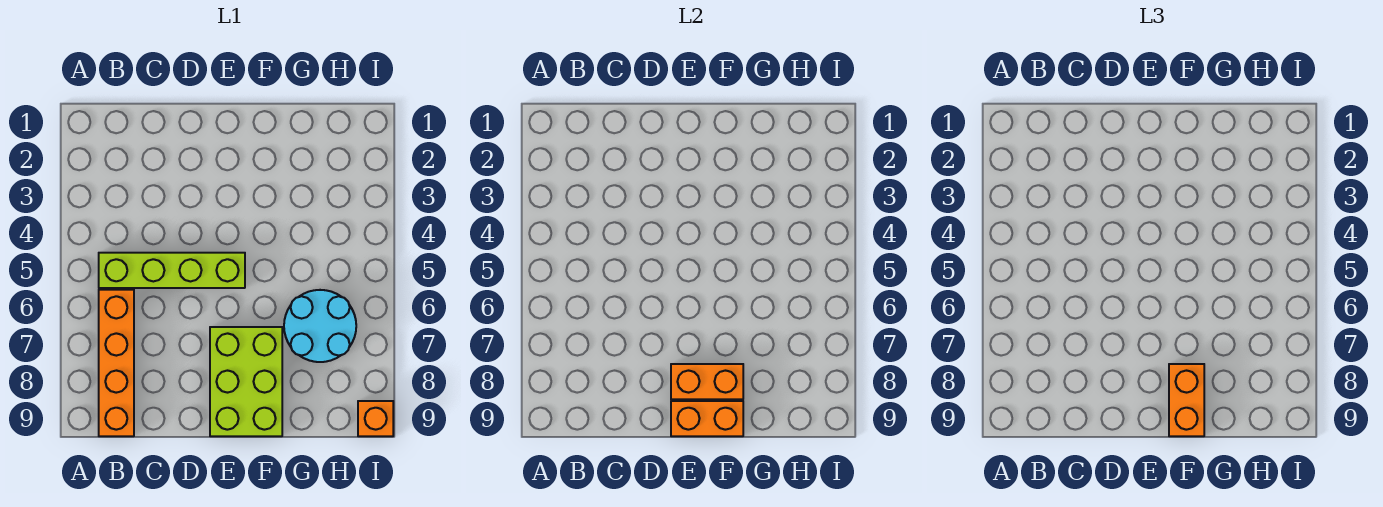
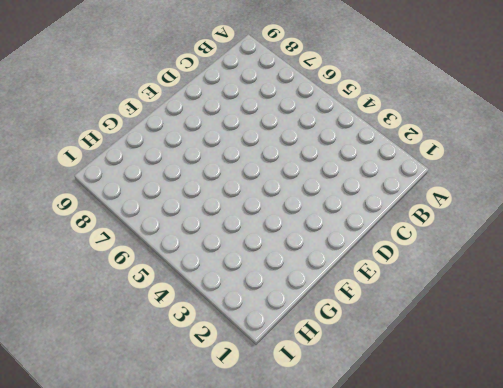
none -> lime brick B5:E5 level 1
none -> orange brick B6:B9 level 1

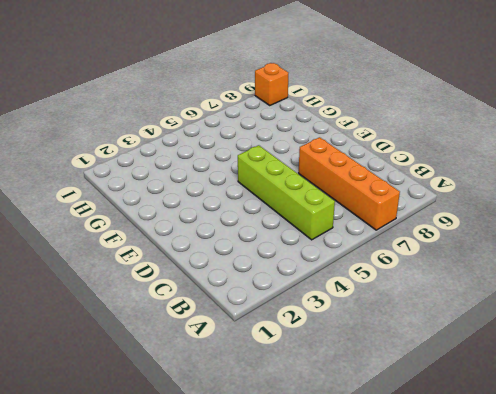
orange brick A7:D7 level 1 -> orange brick B6:B9 level 1
none -> lime brick E7:F9 level 1
none -> cyan round brick G6:H7 level 1

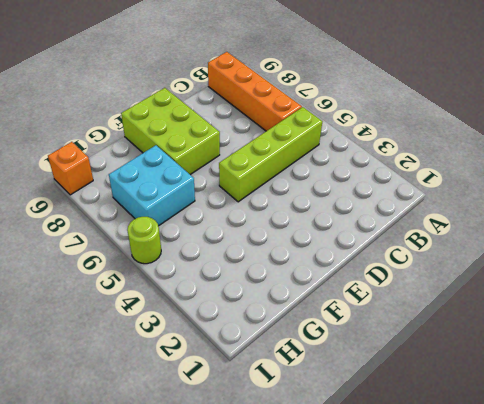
cyan brick G6:H7 level 1 -> cyan round brick G6:H7 level 1
lime round brick I5 level 1 -> none
none -> orange brick E8:F8 level 2
none -> orange brick E9:F9 level 2

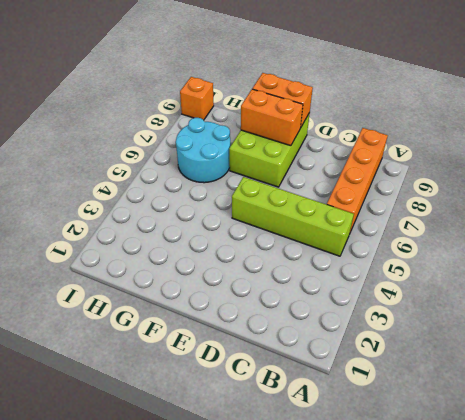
none -> orange brick F8:F9 level 3

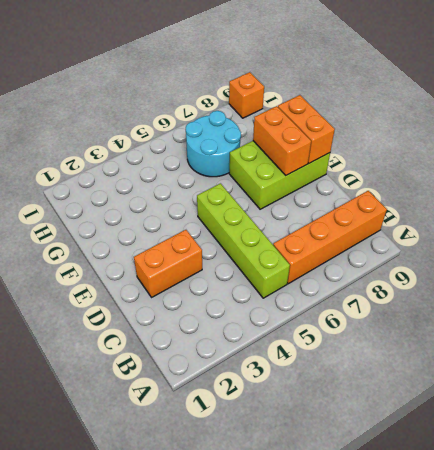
orange brick D2:D3 level 1 -> orange brick F8:F9 level 3

